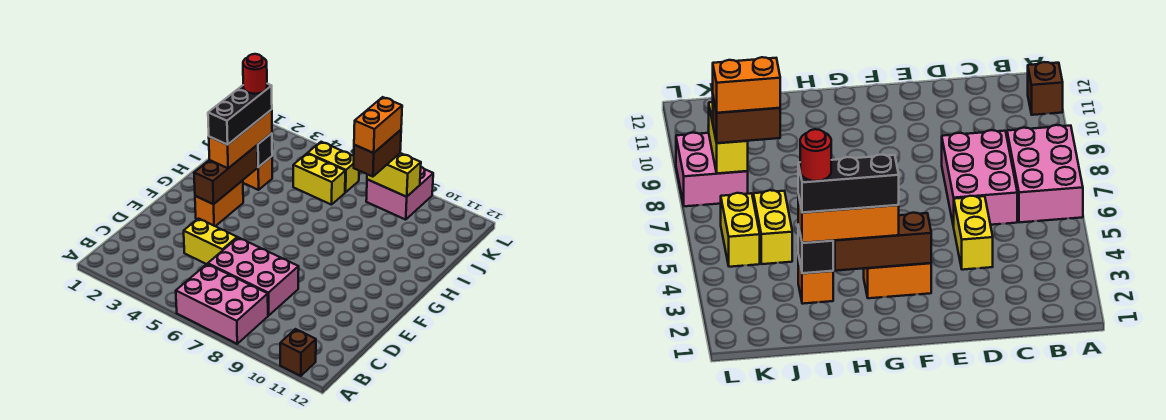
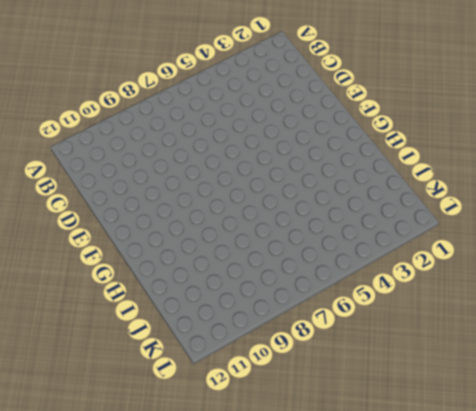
none -> pink brick A6:B8 level 1
none -> brown brick A11 level 1
none -> pink brick C6:D8 level 1

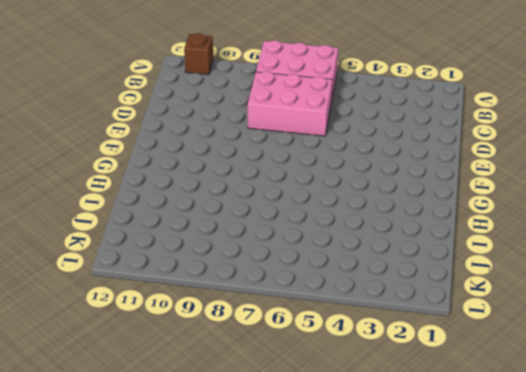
none -> yellow brick D4:D5 level 1
none -> orange brick F3:G3 level 1
none -> orange brick I3 level 1

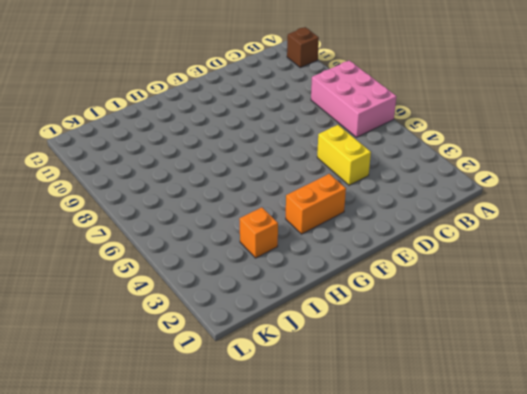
none -> pink brick C6:D8 level 1
none -> yellow brick J5:J6 level 1
none -> yellow brick K5:K6 level 1

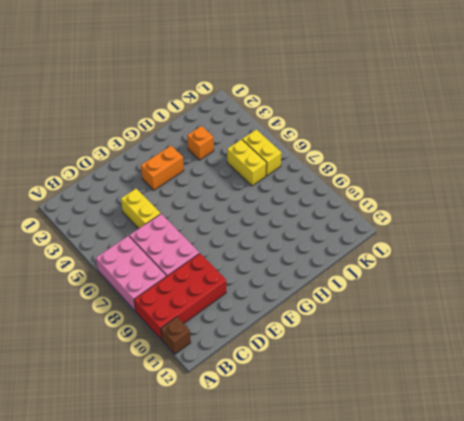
red brick A9:D10 level 1 -> none
none -> pink brick K8:L9 level 1
none -> brown brick F3:H3 level 2
none -> black brick I3 level 2

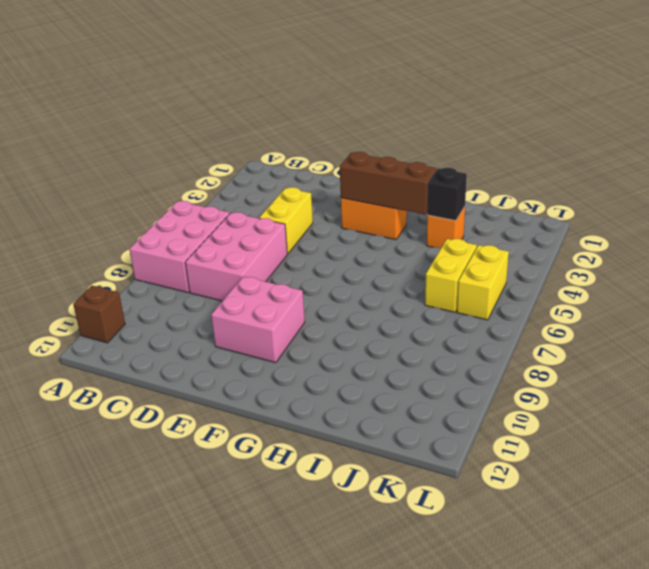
pink brick E9:F10 level 1 -> pink brick K8:L9 level 1
none -> yellow brick K8:K9 level 2
none -> orange brick G3:I3 level 3
none -> brown brick J8:K8 level 3

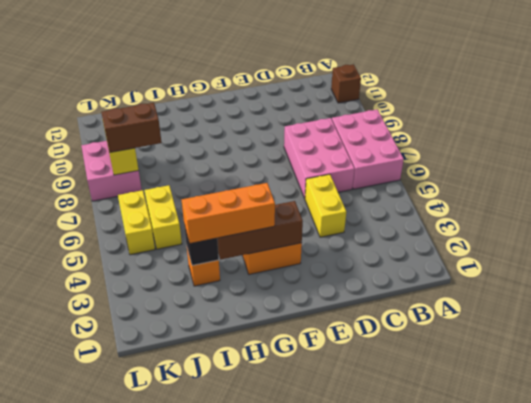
none -> black brick G3:I3 level 4
none -> orange brick J8:K8 level 4
none -> red round brick I3 level 5

